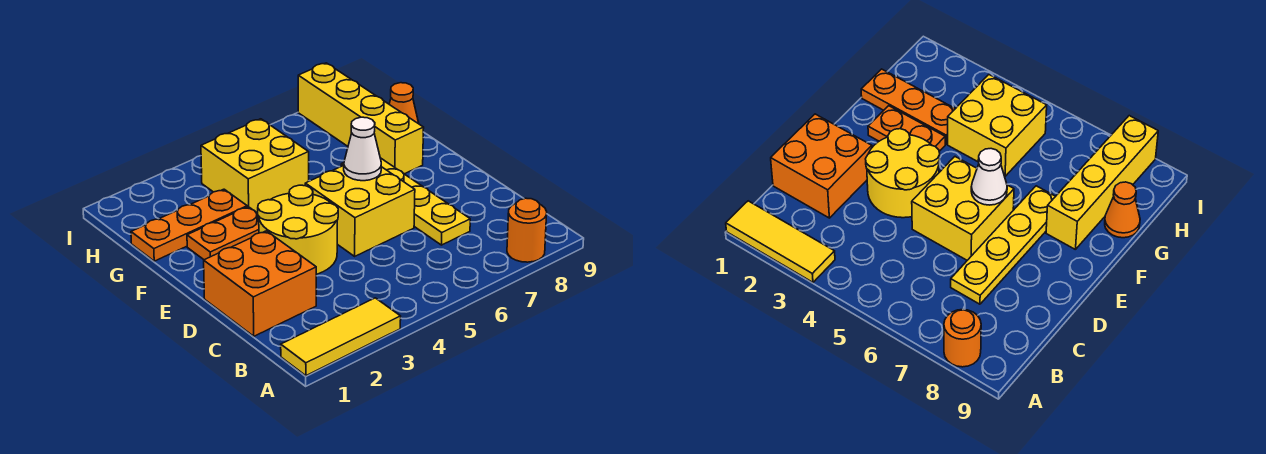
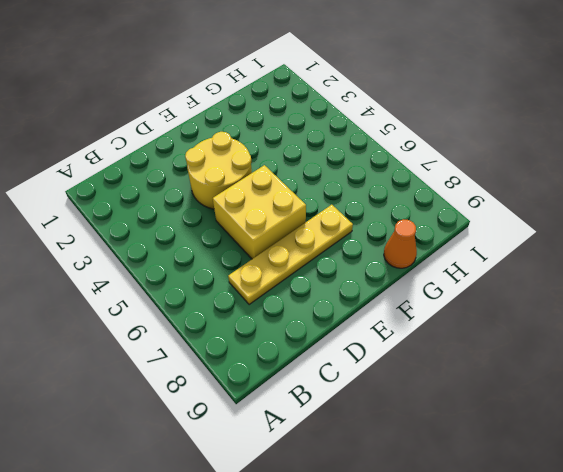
none -> yellow tile A1:A3 level 1
none -> orange round brick A8 level 1
none -> orange brick C1:D2 level 1

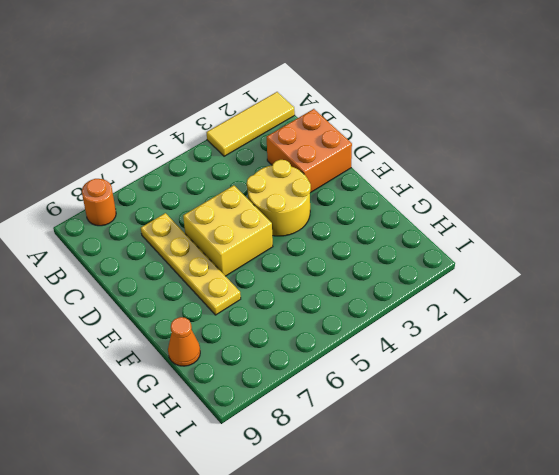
none -> orange plate F2:F3 level 1
none -> yellow brick F8:I8 level 1
none -> orange plate G1:G3 level 1

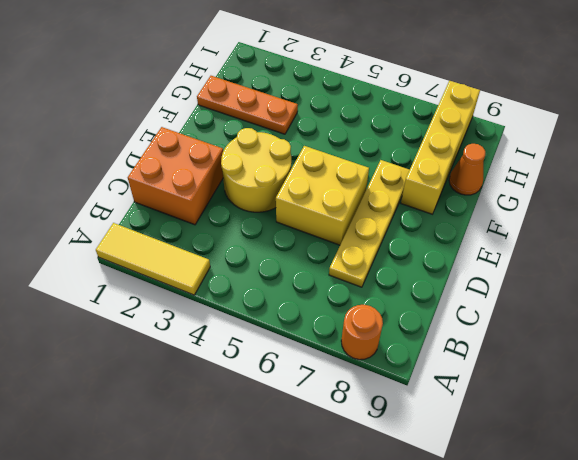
none -> orange plate F2:F3 level 1
none -> yellow brick G4:H5 level 1
none -> white cone E6 level 2

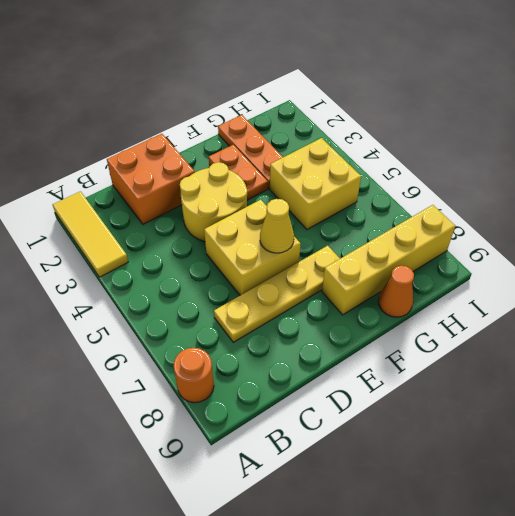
yellow cone E6 level 2 -> white cone E6 level 2

